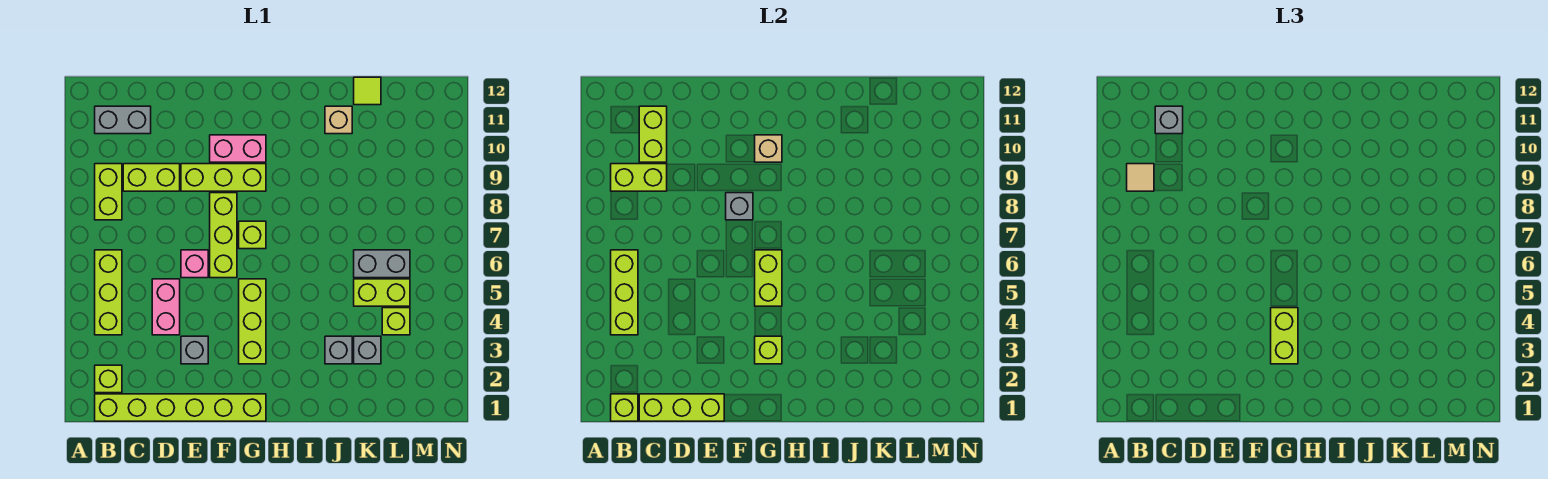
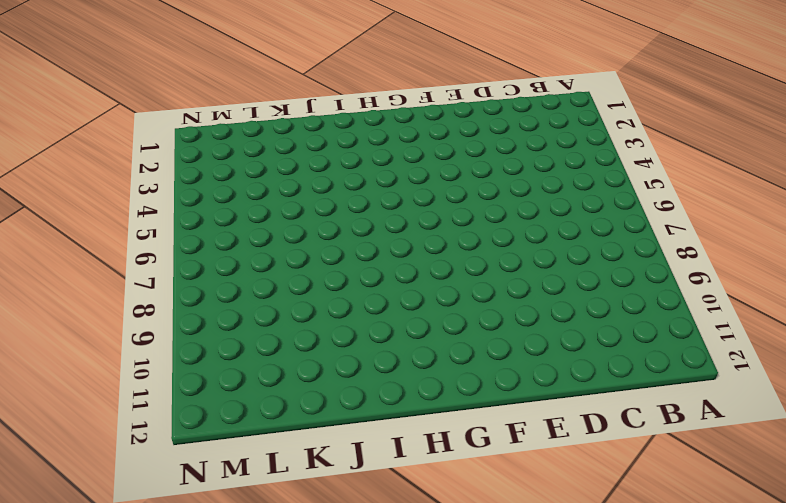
none -> lime brick B1:G1 level 1
none -> lime brick B2 level 1
none -> lime brick B4:B6 level 1
none -> lime brick B8:B9 level 1

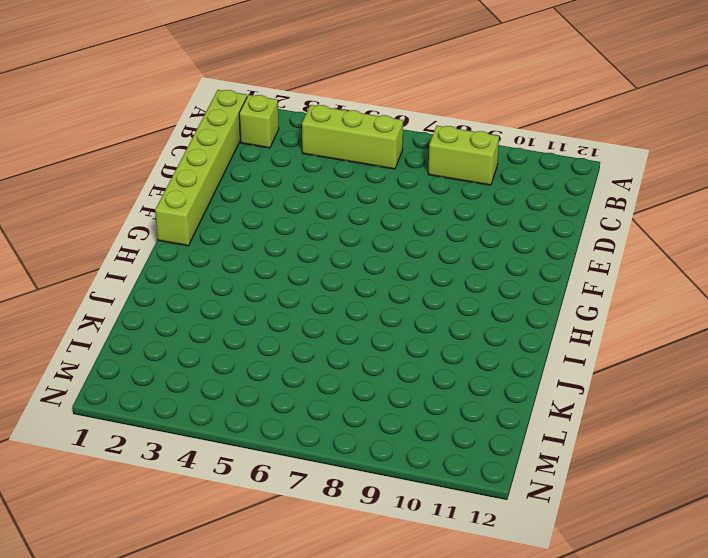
none -> grey brick B11:C11 level 1
none -> lime brick C9:D9 level 1
none -> pink brick D4:D5 level 1
none -> grey brick E3 level 1

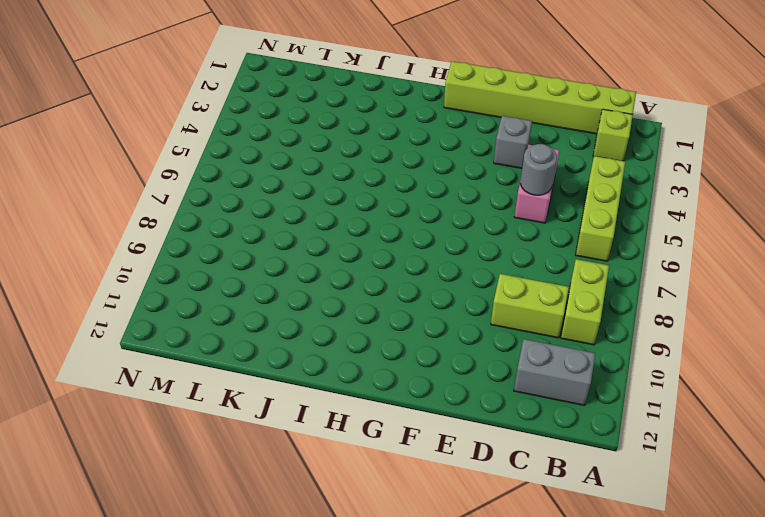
grey round brick D5 level 2 -> none
none -> pink brick E6 level 1
none -> lime brick E9:G9 level 1
none -> lime brick F6:F8 level 1
none -> pink brick F10:G10 level 1

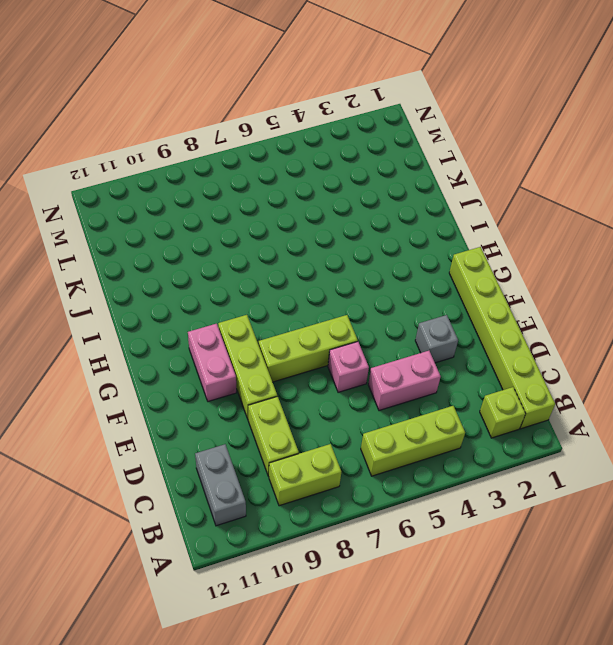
none -> lime brick G3:G5 level 1
none -> lime brick G7 level 1
none -> grey brick J3 level 1
none -> tan brick J11 level 1

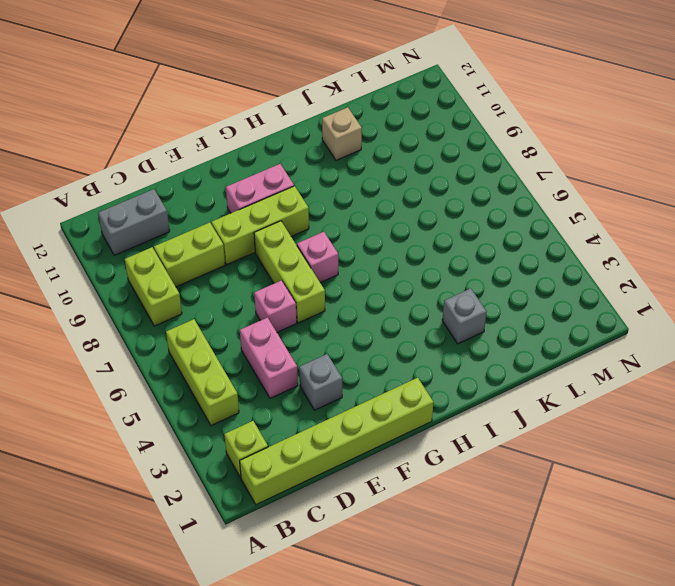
pink brick G7 level 1 -> lime brick G7 level 1
none -> lime brick G3:G5 level 1
none -> grey brick K3 level 1
none -> lime brick K5:L5 level 1
none -> grey brick K6:L6 level 1

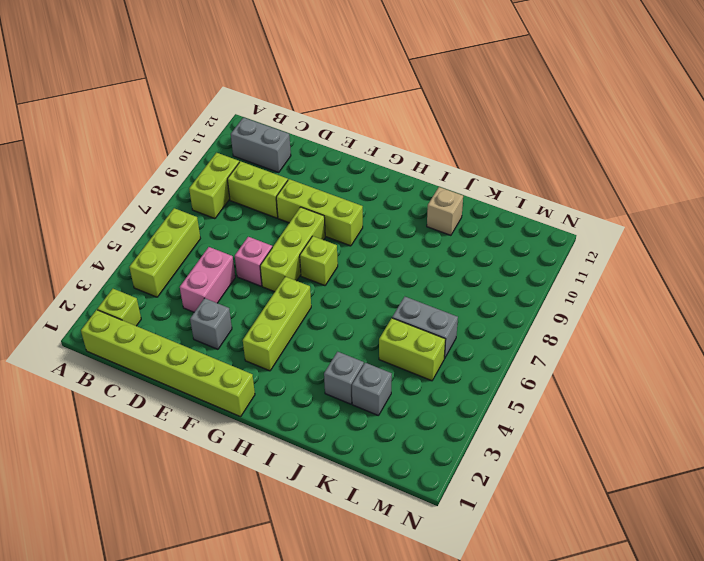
none -> pink brick F10:G10 level 1
none -> lime tile K12 level 1
none -> lime brick L4 level 1
none -> lime brick B1 level 2

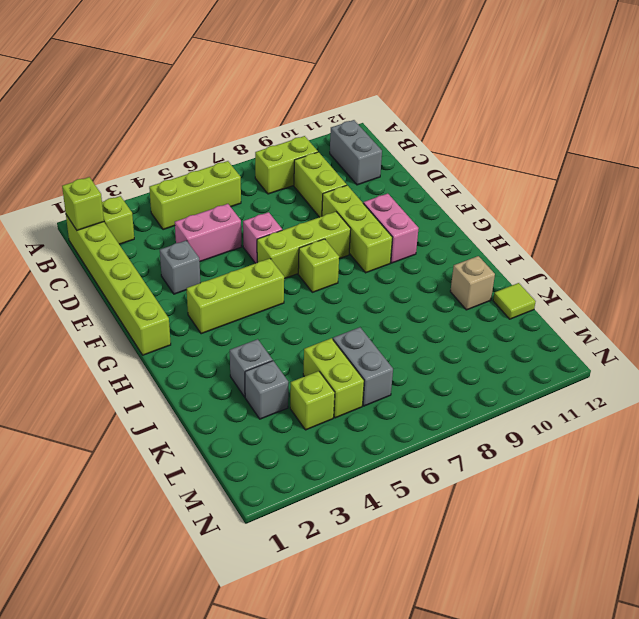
none -> lime brick B4:B6 level 2
none -> lime brick B9:C9 level 2
none -> lime brick C1:E1 level 2
none -> lime brick C10:C11 level 2

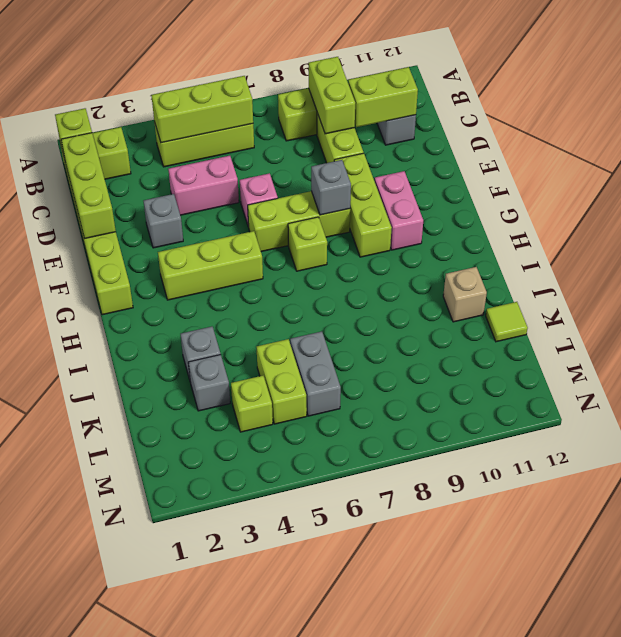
none -> lime brick G3 level 2
none -> lime brick G5:G6 level 2
none -> tan brick G10 level 2
none -> tan tile B9 level 3

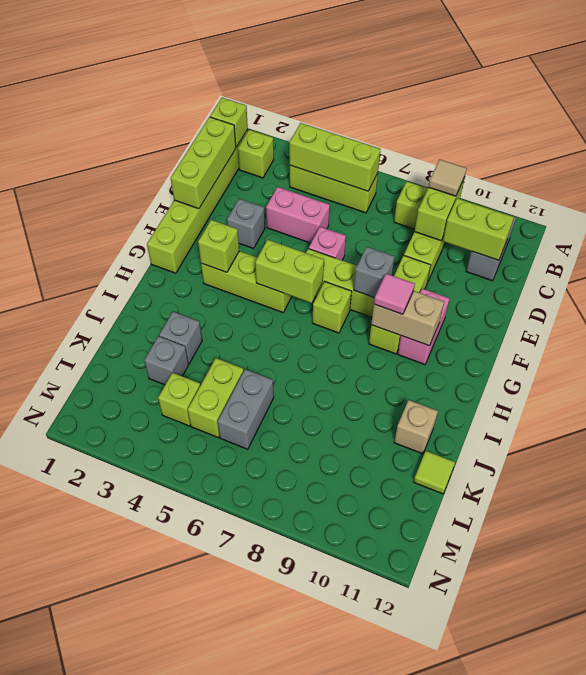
tan brick G9:G10 level 2 -> tan brick G10 level 2
pink tile G9 level 3 -> none
none -> grey brick C11 level 3
none -> lime brick G3:G4 level 3

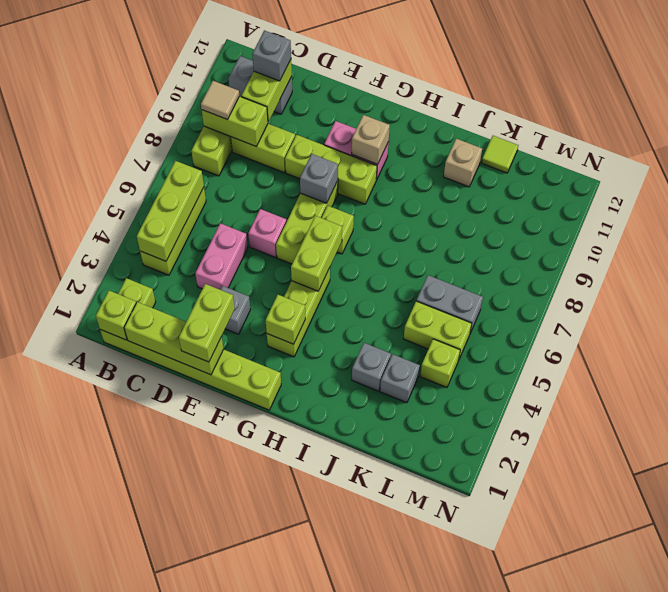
lime brick E1:E2 level 3 -> lime brick G3:G4 level 3

